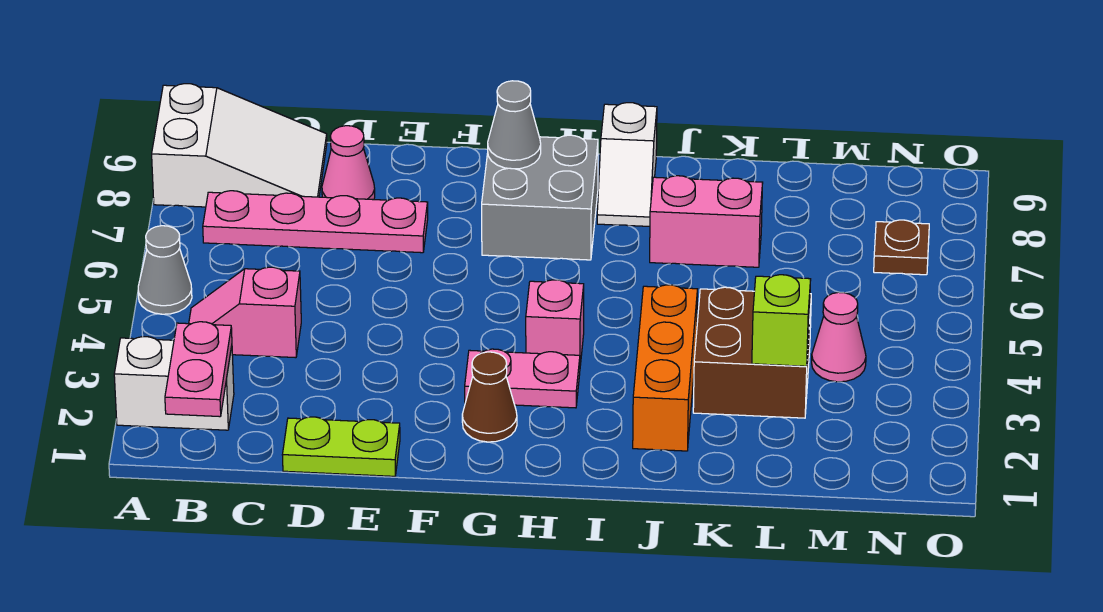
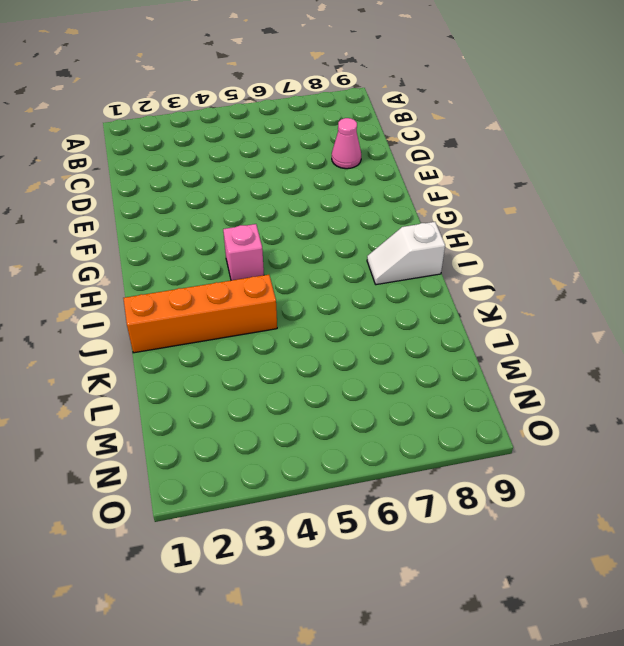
orange brick J1:J4 level 1 -> orange brick J2:J4 level 1
none -> white brick A2:B2 level 1
none -> grey cone A5 level 1
none -> white slope A8:C9 level 1 top A

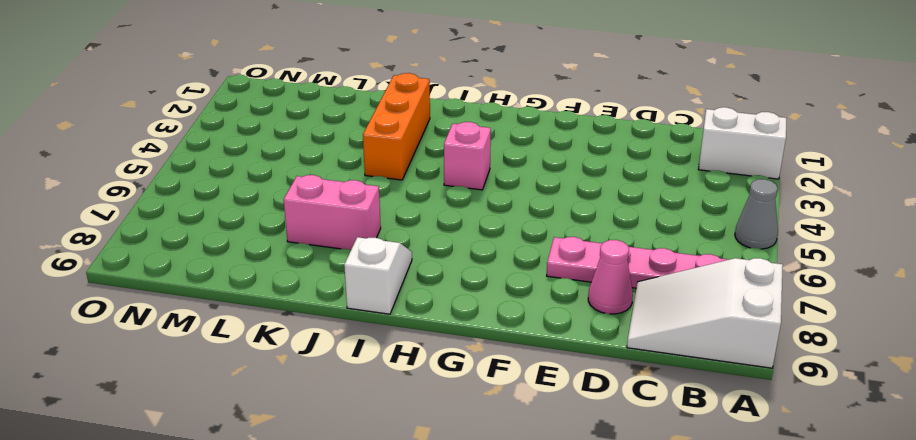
none -> pink slope B4:C4 level 1 top C
none -> lime plate D1:E1 level 1
none -> brown cone G2 level 1

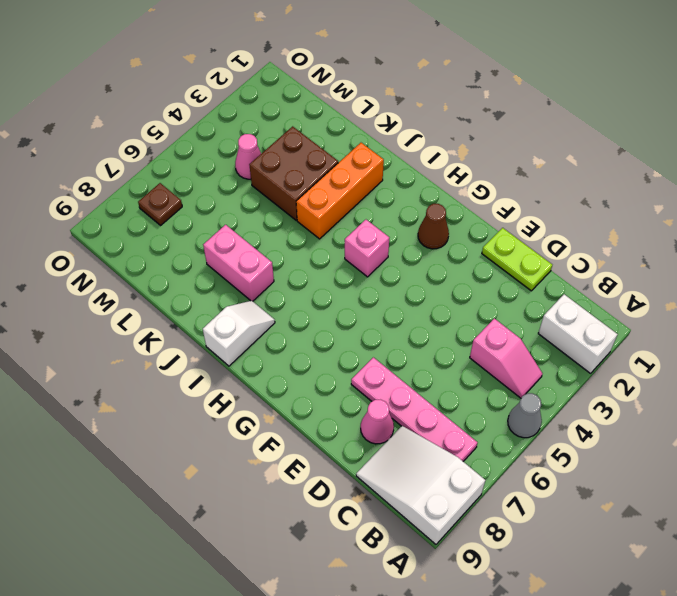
none -> pink plate G3:H3 level 1
none -> grey brick G7:H8 level 1
none -> pink plate B1:B2 level 2

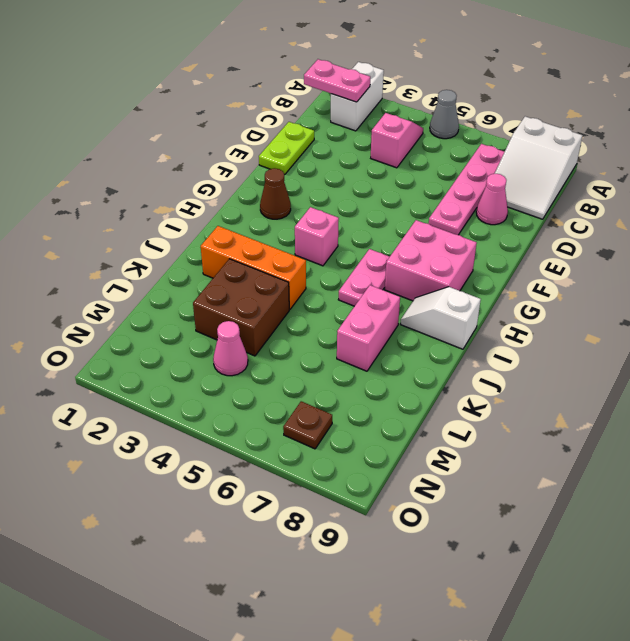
pink brick G7:H8 level 1 -> grey brick G7:H8 level 1
pink plate H6:I6 level 1 -> pink plate G3:H3 level 1
none -> grey cone G8 level 2
none -> lime brick L3 level 2

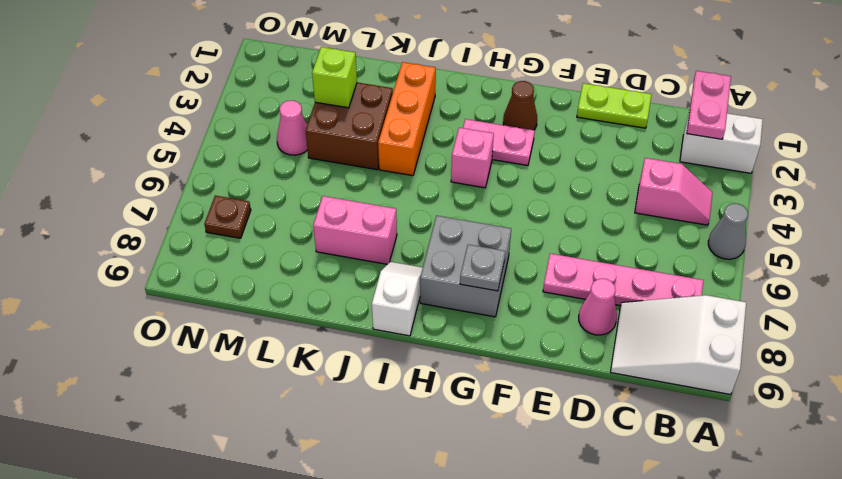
grey plate G8 level 2 -> grey cone G8 level 2

